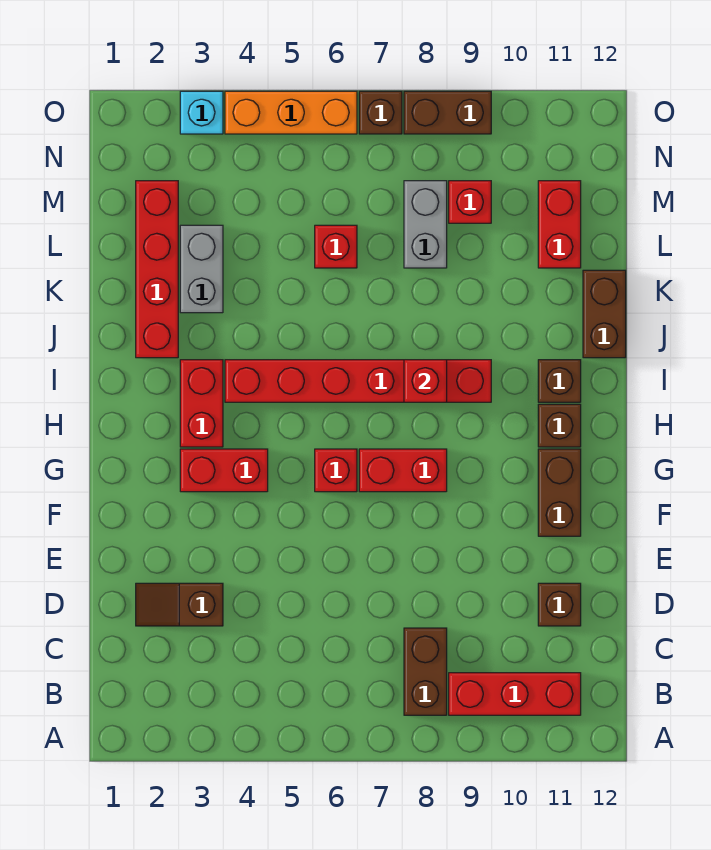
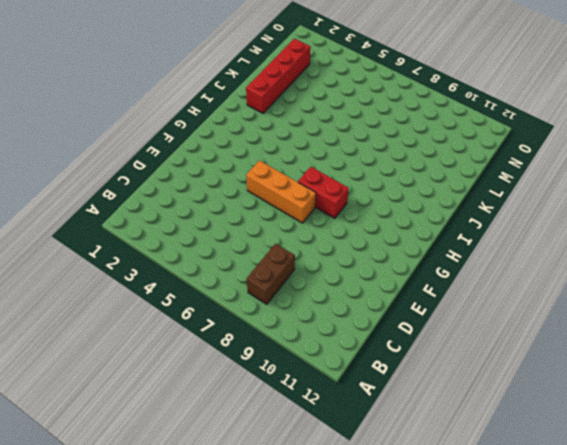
orange brick F5:F7 level 1 -> orange brick O4:O6 level 1
none -> red brick B9:B11 level 1
none -> brown slope D2:D3 level 1 top 3
none -> brown brick D11 level 1

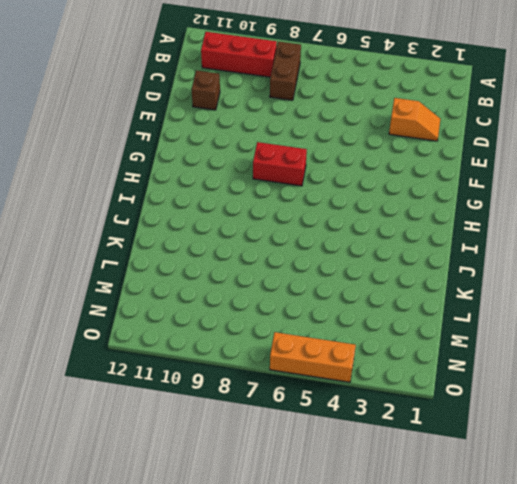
orange slope D2:D3 level 1 top 3 -> brown slope D2:D3 level 1 top 3
none -> brown brick F11:G11 level 1
none -> red brick G3:G4 level 1
none -> red brick G6 level 1

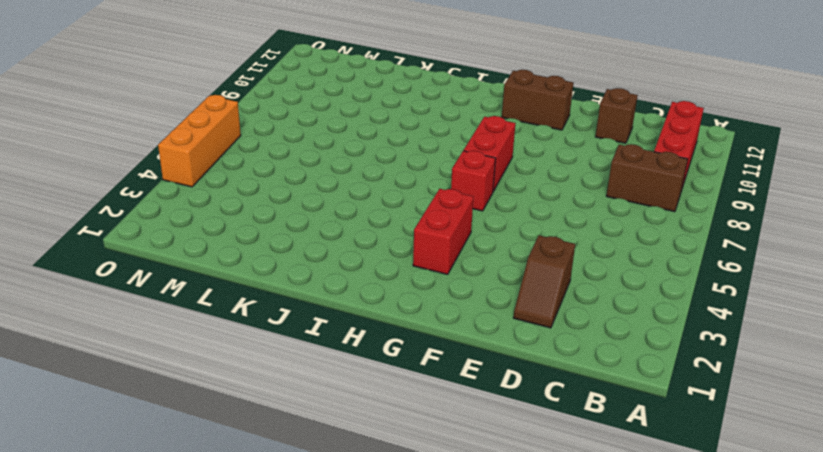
none -> red brick H3:I3 level 1
none -> brown brick H11 level 1
none -> red brick I4:I9 level 1

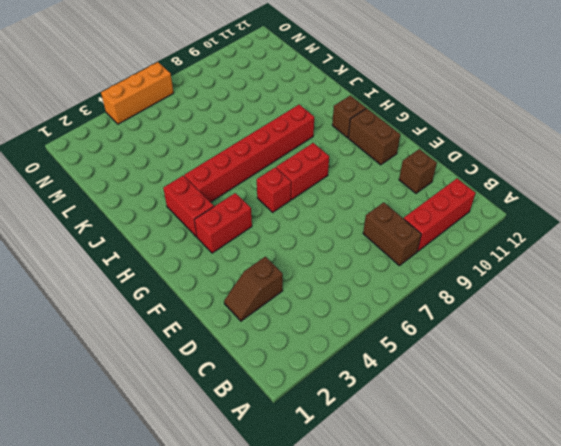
none -> brown brick I11 level 1
none -> red brick J2:M2 level 1
none -> brown brick J12:K12 level 1

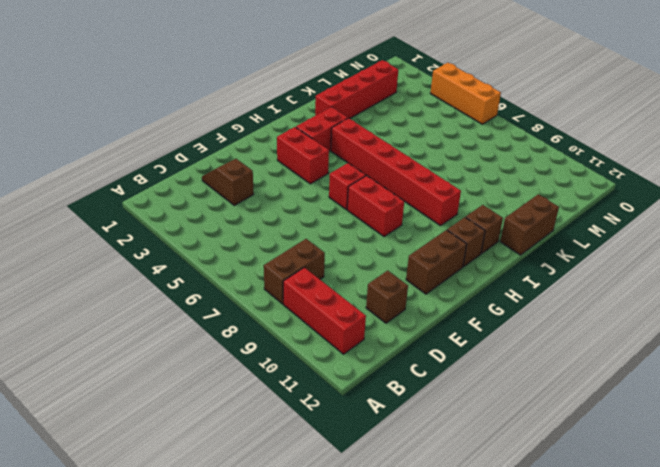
none -> grey brick K3:L3 level 1
none -> red brick L6 level 1
none -> grey brick L8:M8 level 1

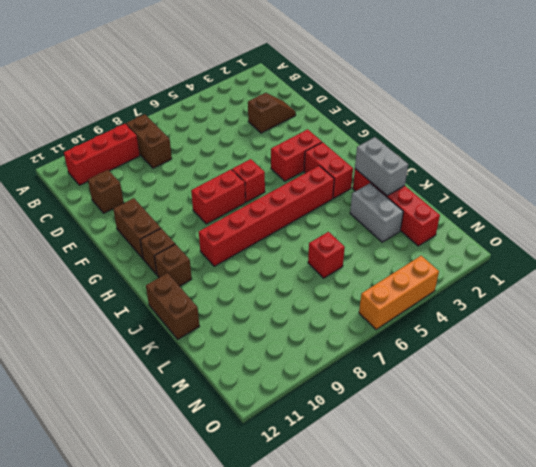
grey brick J2:K2 level 2 -> grey brick L8:M8 level 1
none -> red brick L11:M11 level 1
none -> red brick M9 level 1
none -> cyan brick O3 level 1

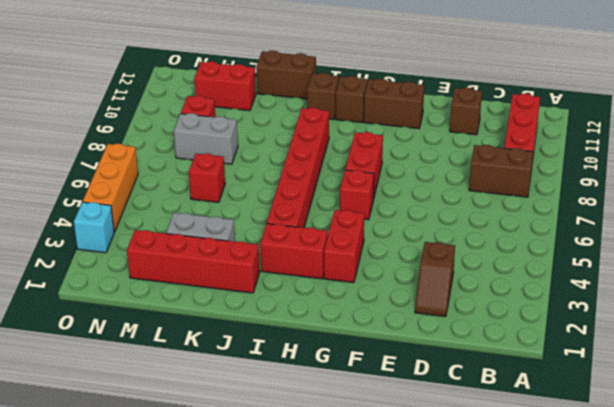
none -> brown brick O7 level 1
none -> brown brick O8:O9 level 1
none -> red brick I8 level 2

